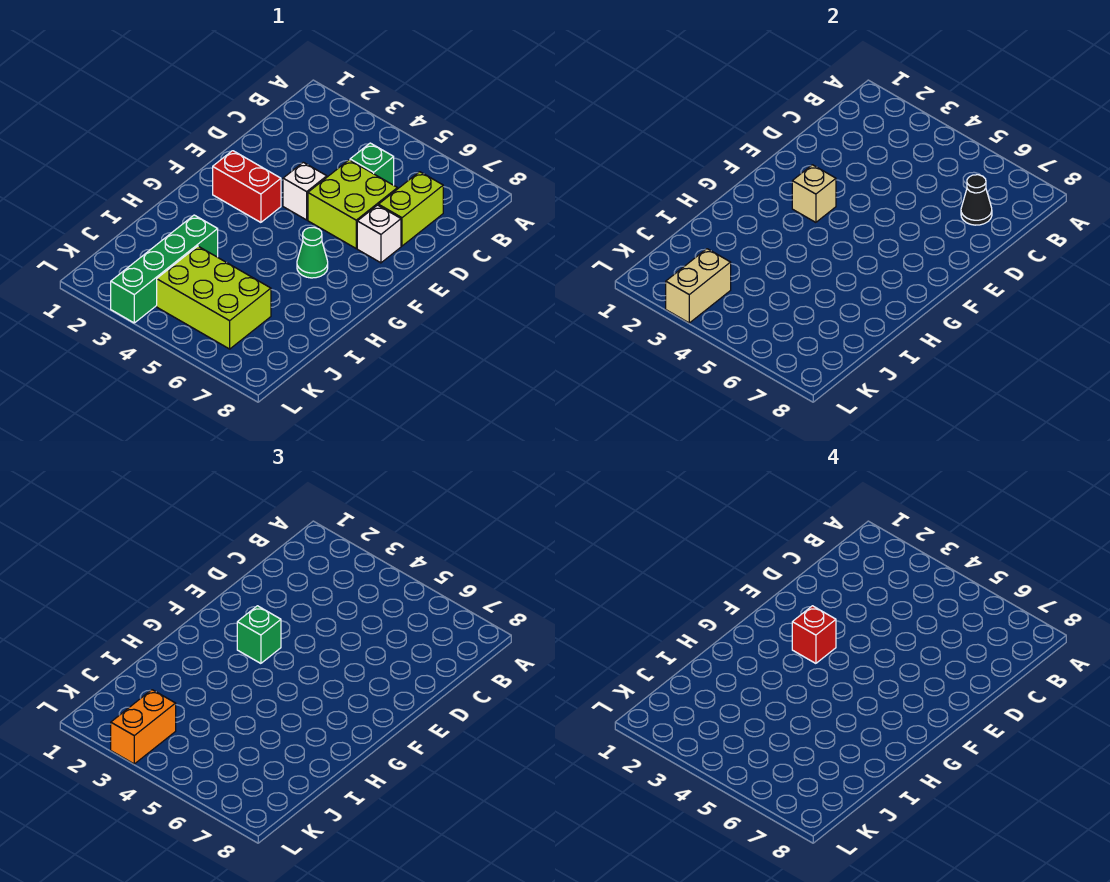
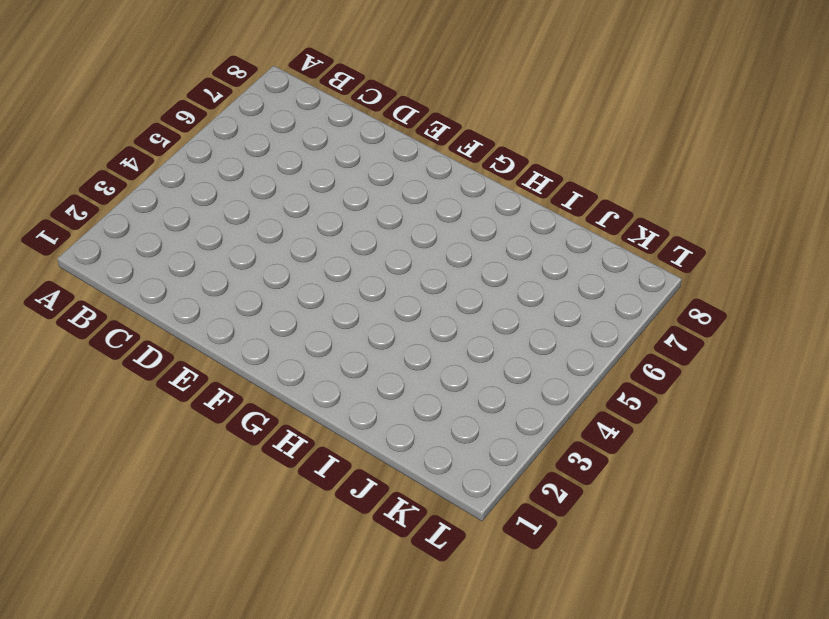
none -> green brick C5 level 1
none -> lime brick C7:D7 level 1
none -> lime brick D5:E6 level 1

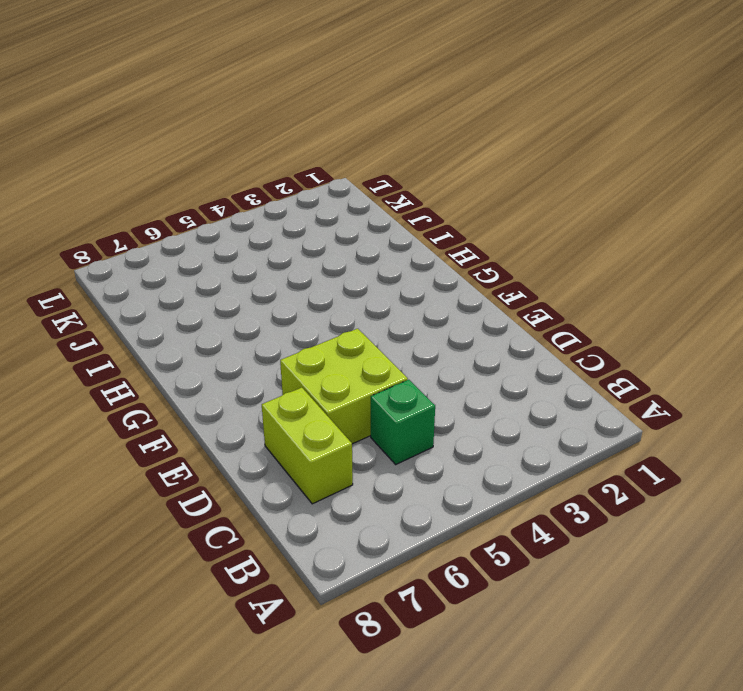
none -> white brick E4 level 1
none -> white brick E7 level 1
none -> red brick F2:F3 level 1

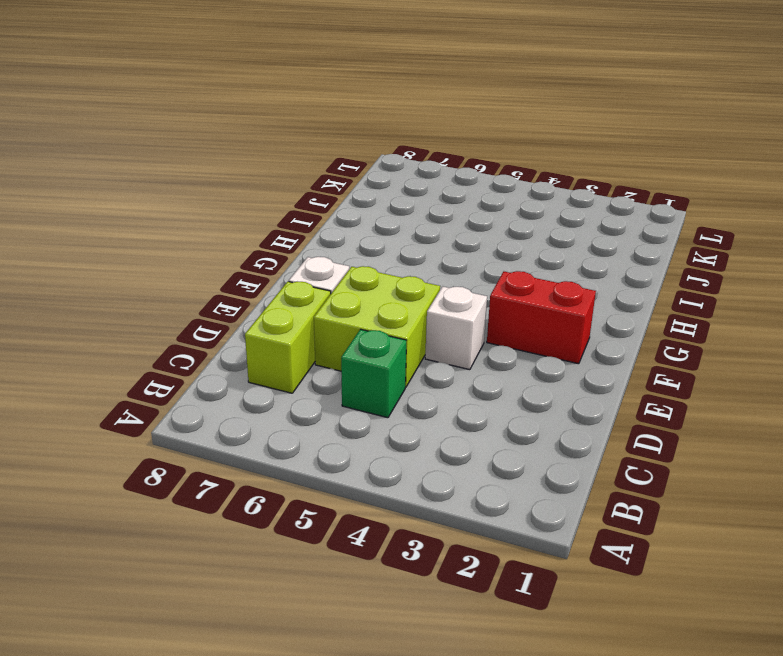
none -> green cone G6 level 1
none -> green brick I3:L3 level 1
none -> lime brick J4:K6 level 1

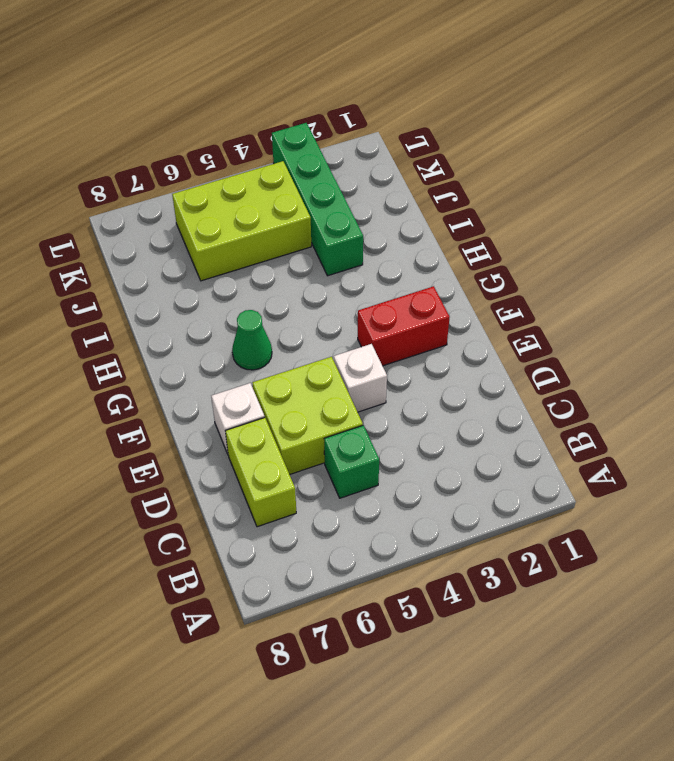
none -> black cone C7 level 2
none -> tan brick F3 level 2
none -> tan brick K3:L3 level 2

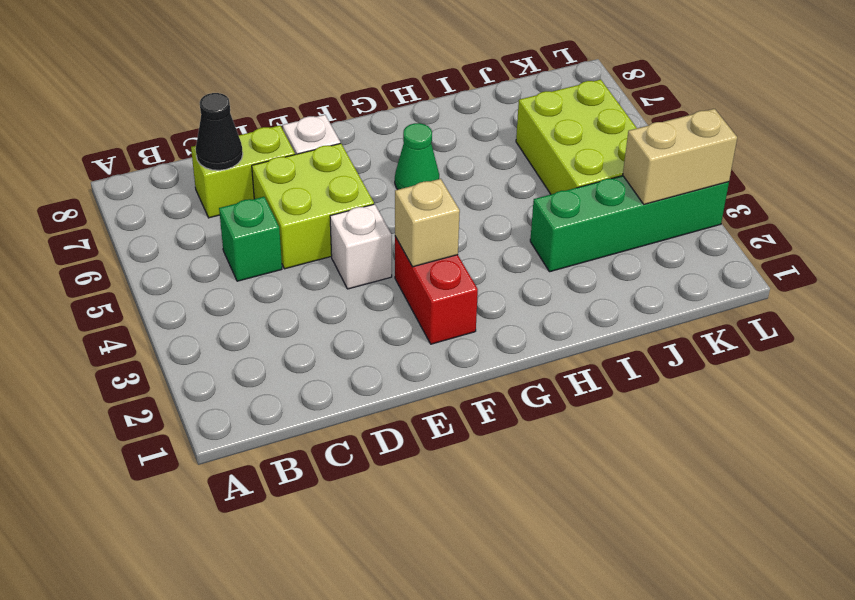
none -> green brick F3 level 3
none -> orange brick K3:L3 level 3
none -> red brick F3 level 4

